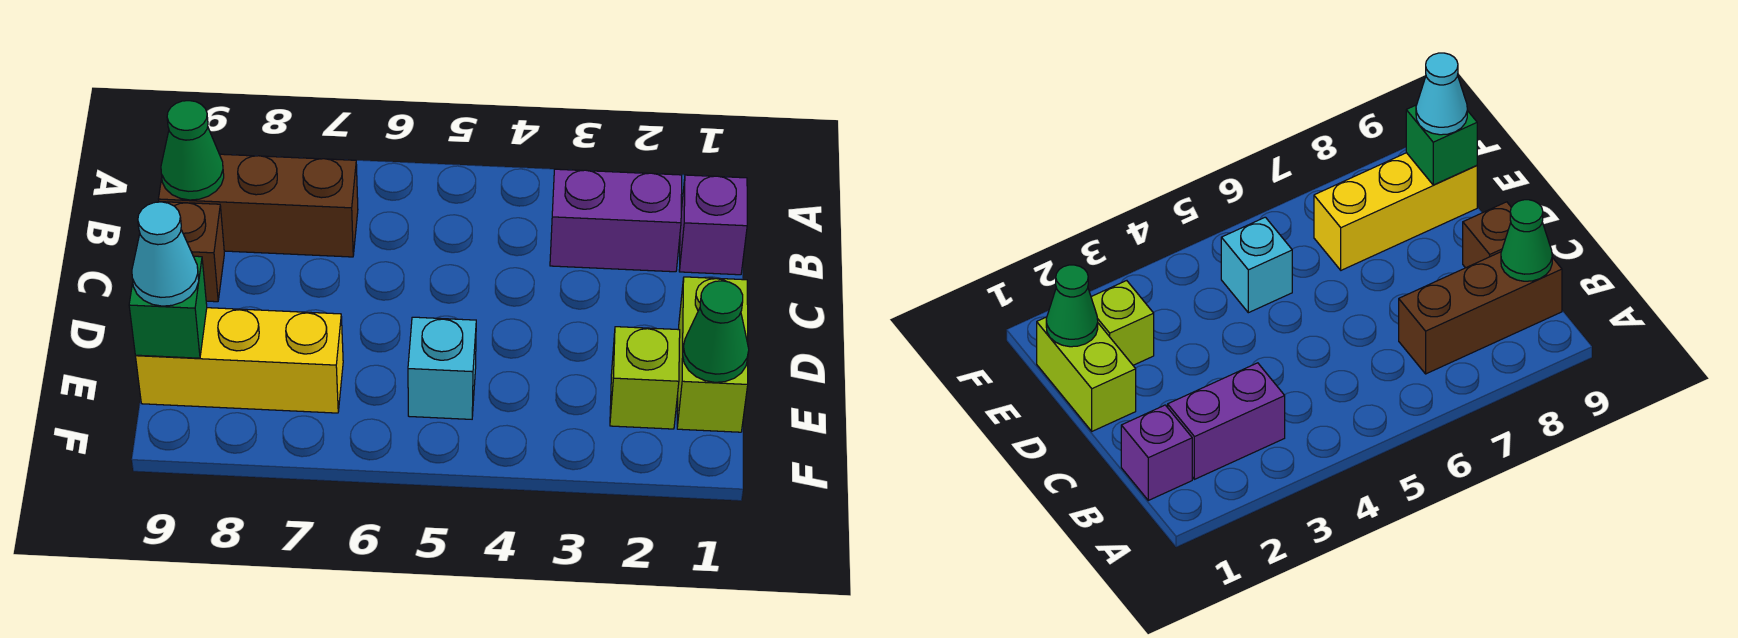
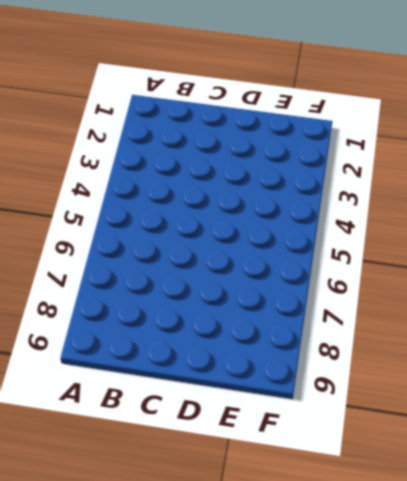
none -> purple brick B1 level 1
none -> purple brick B2:B3 level 1
none -> brown brick B7:B9 level 1

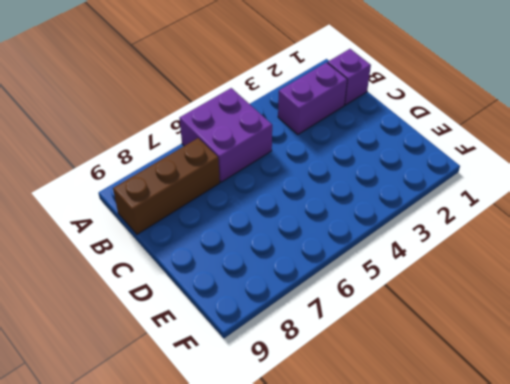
purple brick A5:B6 level 1 -> none
none -> brown brick C9 level 1
none -> lime brick D1:E1 level 1
none -> lime brick E2 level 1

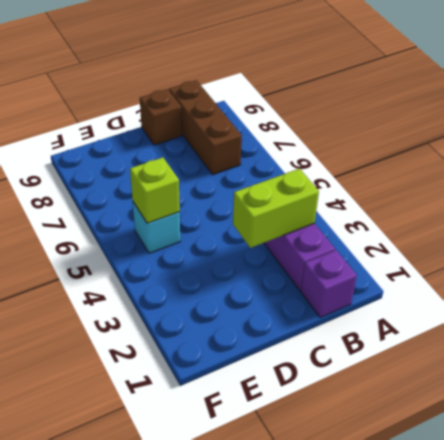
lime brick B3:C3 level 2 -> lime brick D1:E1 level 1
lime brick E5 level 2 -> lime brick E2 level 1
none -> yellow brick E7:E9 level 1
none -> green cone B9 level 2
none -> green cone E1 level 2

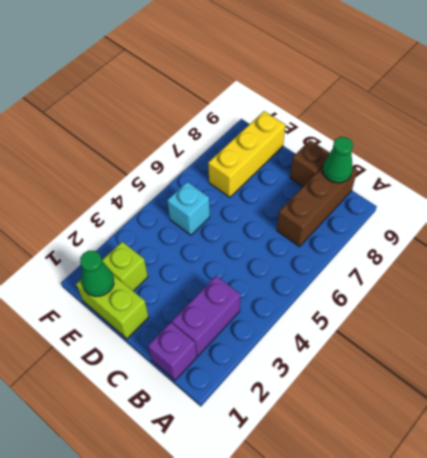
none -> green brick E9 level 2
none -> cyan cone E9 level 3

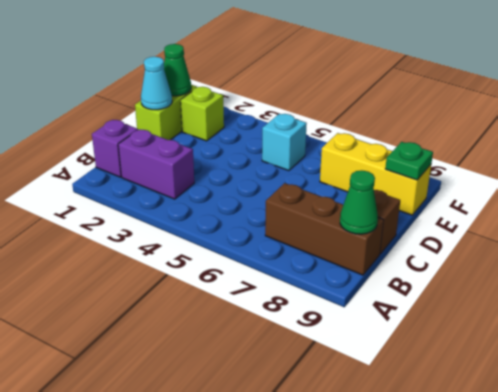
cyan cone D1 level 2 -> cyan cone E9 level 3
green plate E9 level 2 -> green brick E9 level 2

